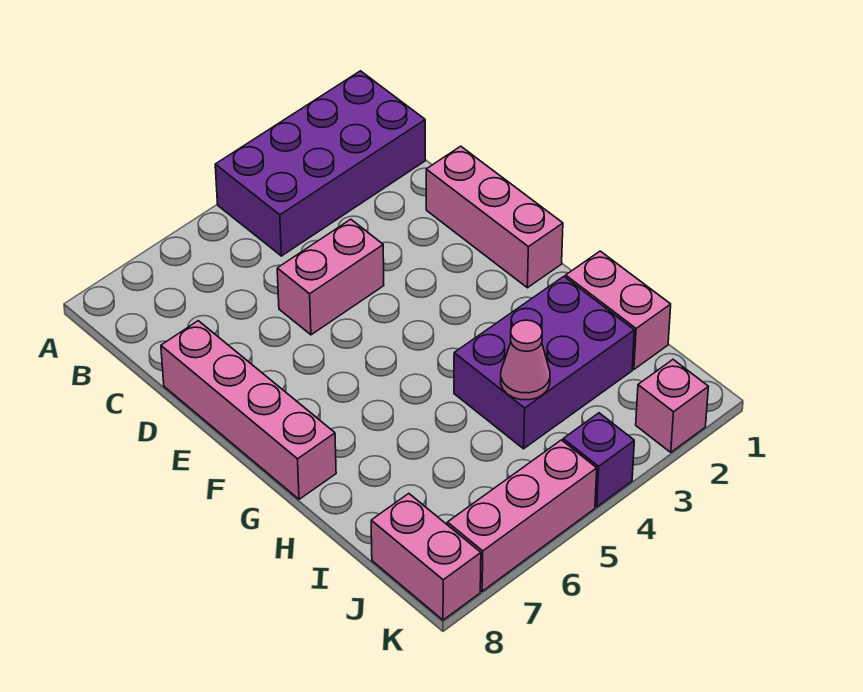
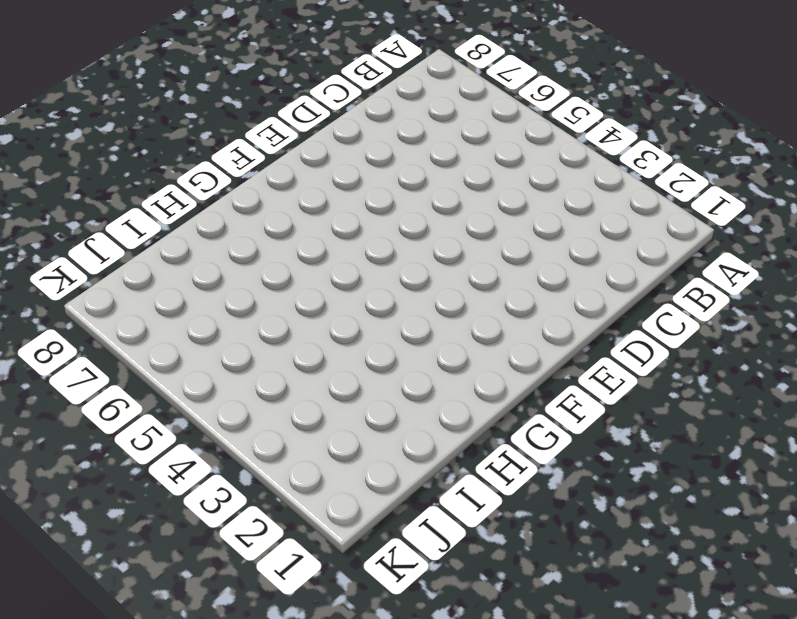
none -> purple brick A1:B4 level 1
none -> pink brick D1:F1 level 1

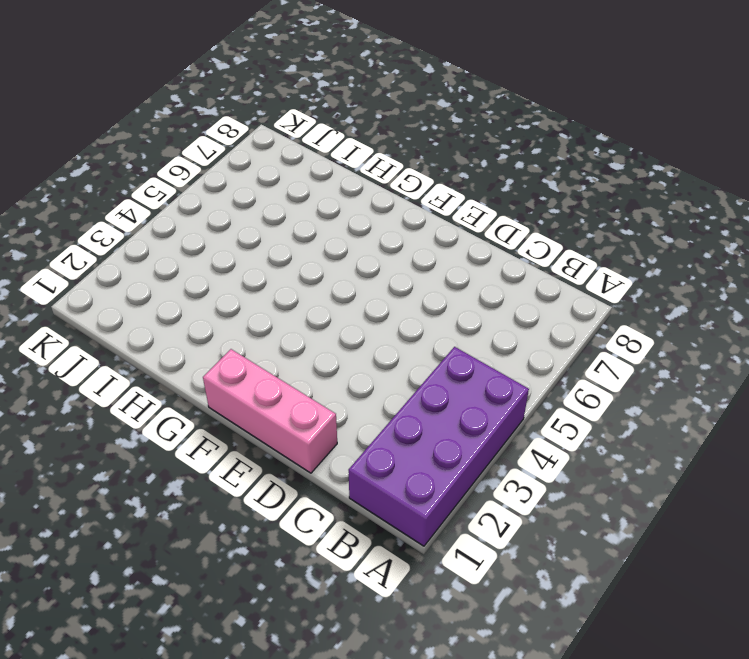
none -> pink brick D4:D5 level 1
none -> pink brick D8:G8 level 1

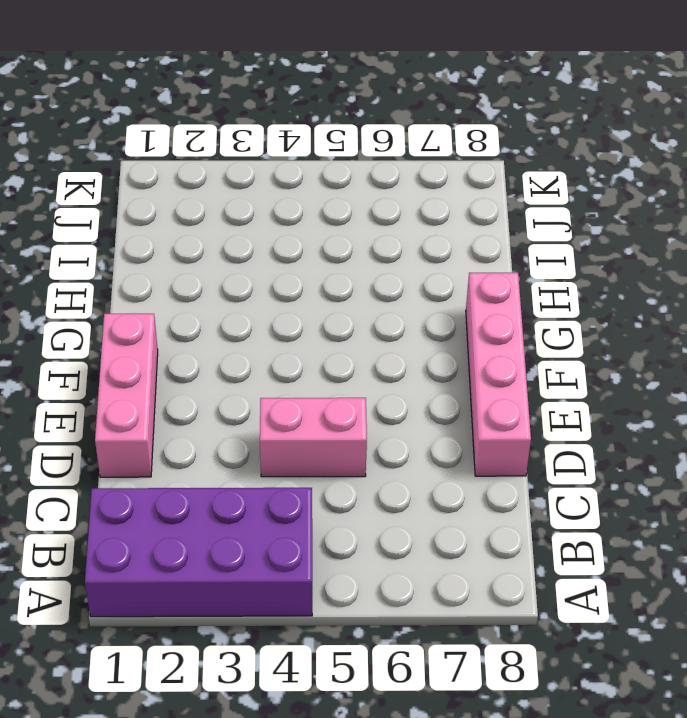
none -> pink brick H1:I1 level 1
none -> purple brick H2:I4 level 1

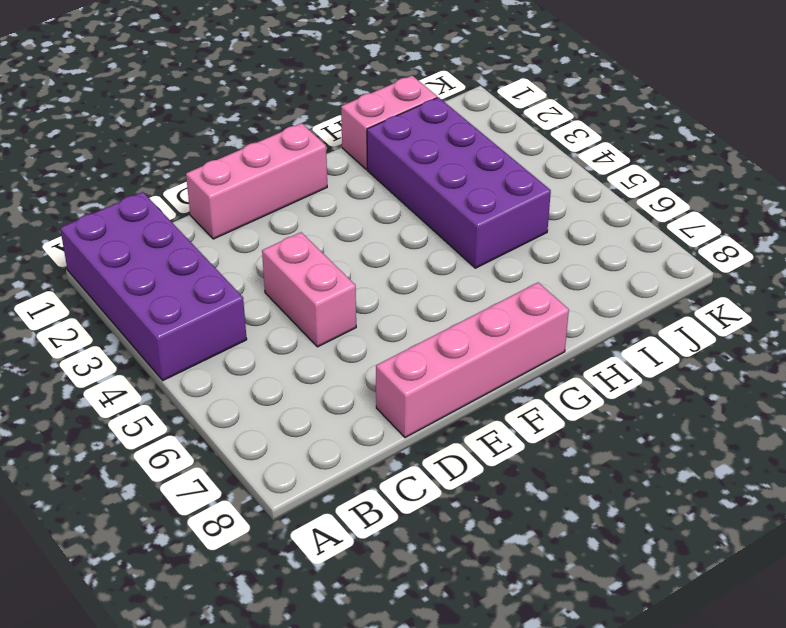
purple brick H2:I5 level 1 -> purple brick H2:I4 level 1
none -> pink brick J8:K8 level 1
none -> pink brick K2 level 1

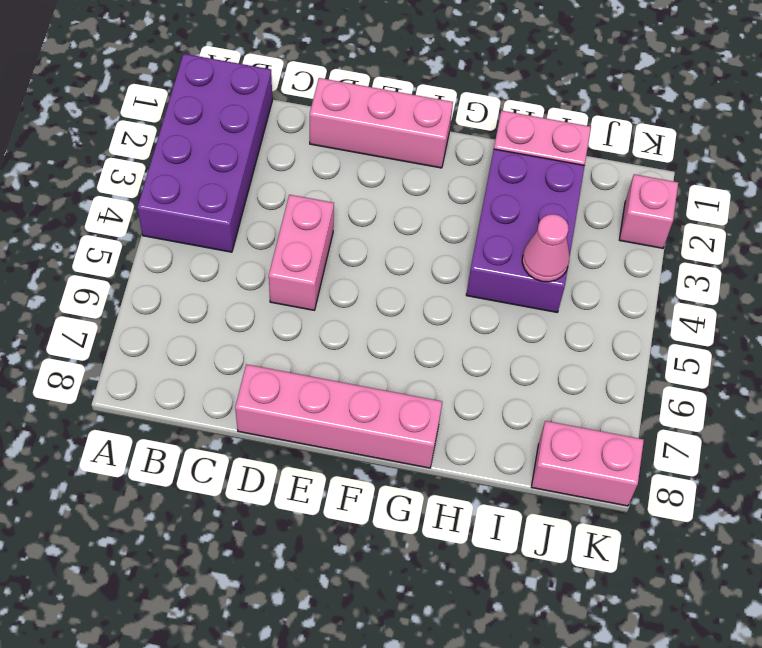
none -> purple brick K4 level 1
none -> pink brick K5:K7 level 1

